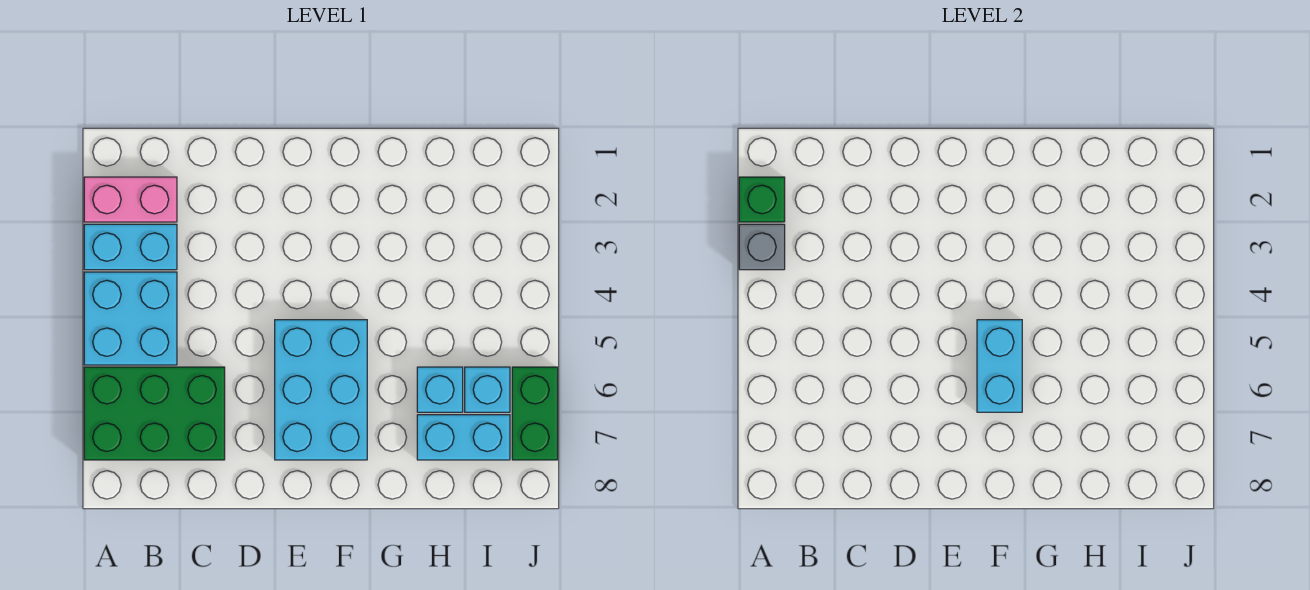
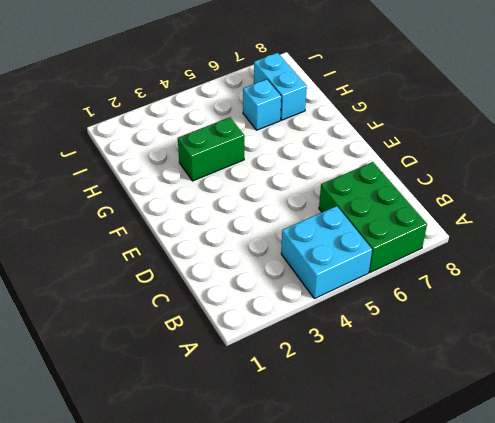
green brick G3:G4 level 1 -> green brick J6:J7 level 1
none -> pink brick A2:B2 level 1
none -> cyan brick A3:B3 level 1
none -> cyan brick E5:F7 level 1

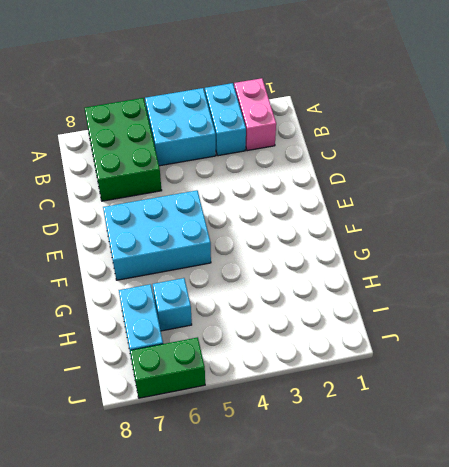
none -> cyan brick I6 level 1
none -> green brick A2 level 2
none -> grey brick A3 level 2

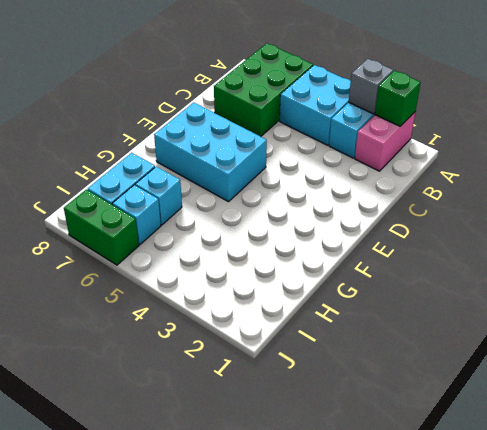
none -> cyan brick F5:F6 level 2

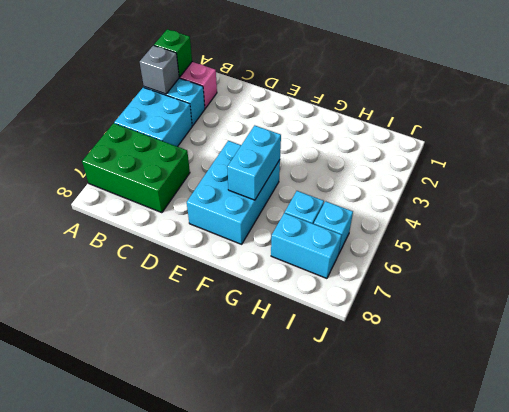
none -> green brick J6:J7 level 1

